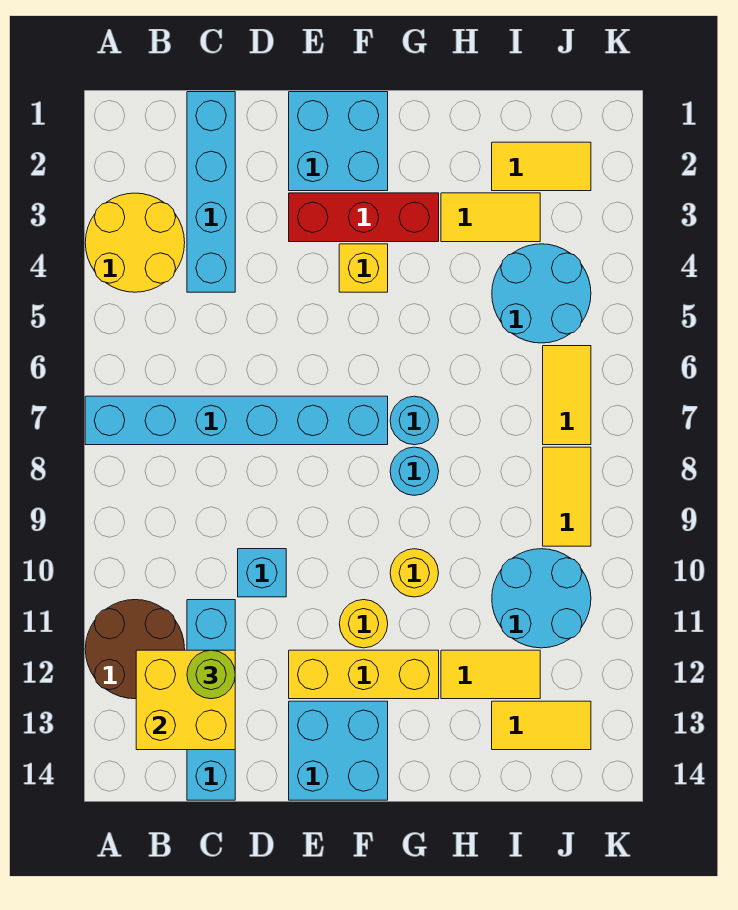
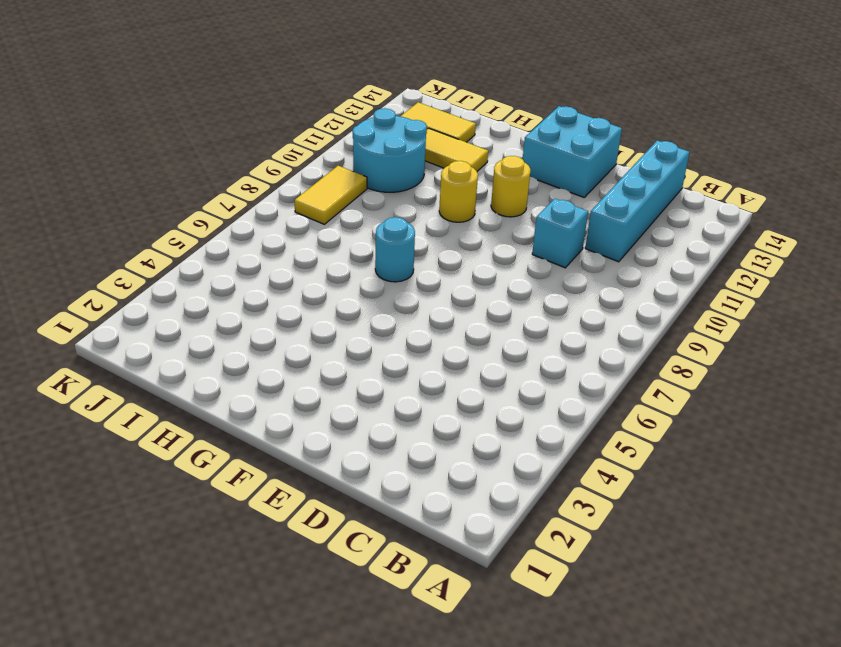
none -> yellow round brick A3:B4 level 1
none -> cyan brick A7:F7 level 1
none -> brown round brick A11:B12 level 1

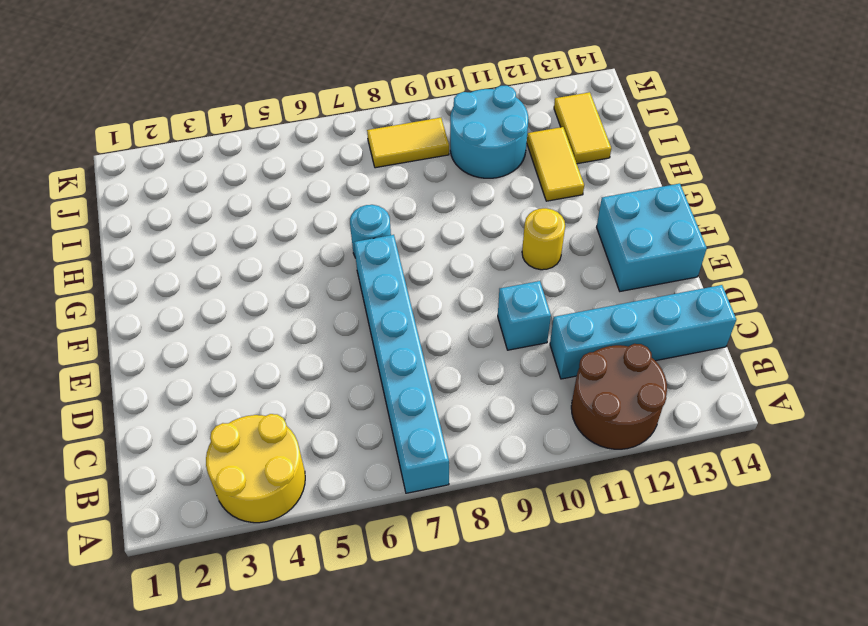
none -> cyan brick C1:C4 level 1
none -> cyan brick E1:F2 level 1
none -> red brick E3:G3 level 1

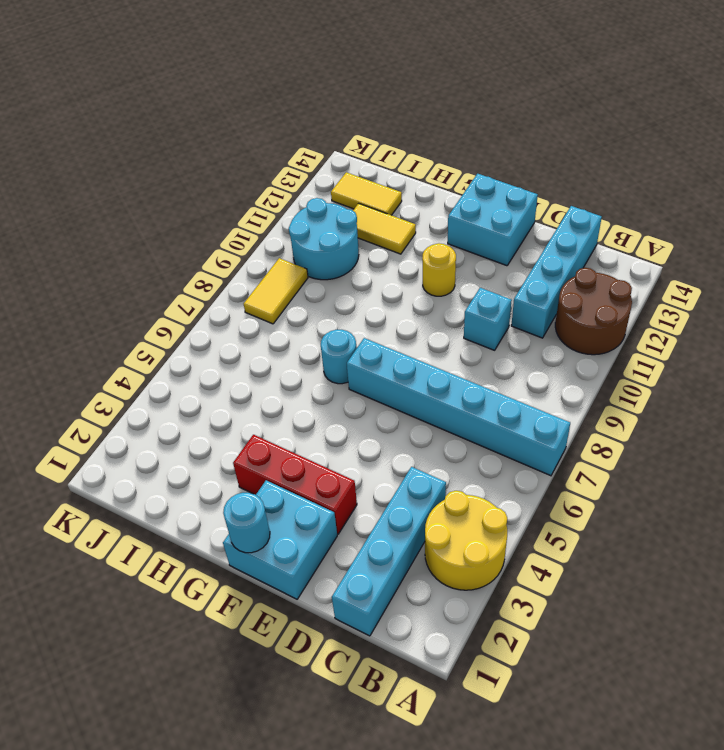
cyan round brick F1 level 2 -> cyan round brick G8 level 1
none -> yellow brick E12:G12 level 1
none -> yellow brick F4 level 1
none -> yellow round brick G10 level 1

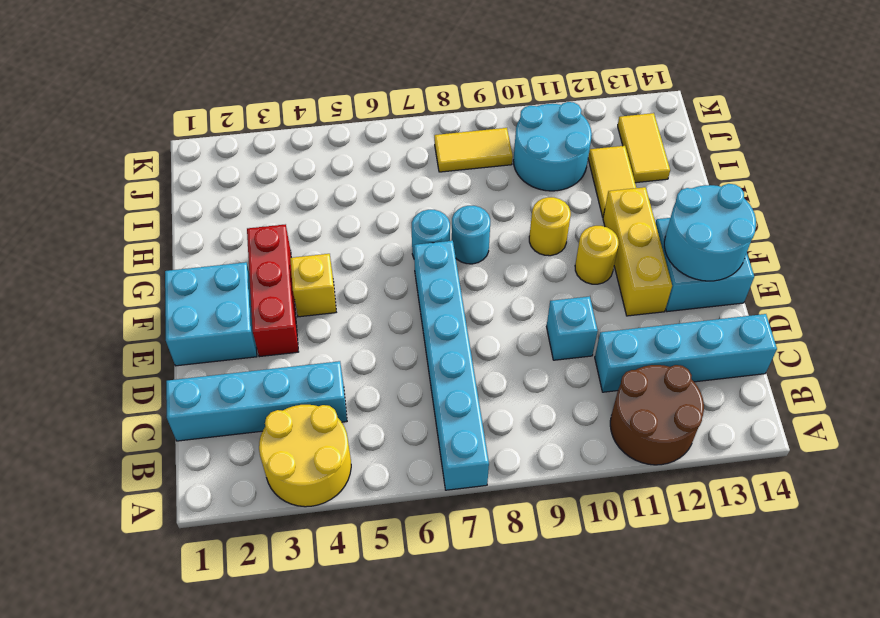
cyan round brick E13:F14 level 2 -> cyan round brick I4:J5 level 1
none -> yellow tile H3:I3 level 1
none -> yellow tile I2:J2 level 1
none -> yellow tile J6:J7 level 1

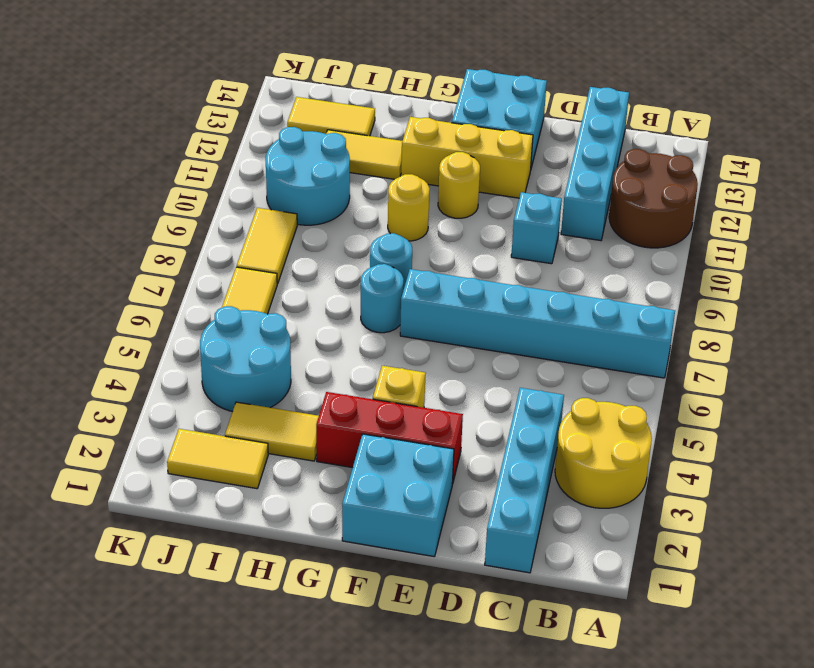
none -> yellow brick B12:C13 level 2
none -> lime round brick C12 level 3

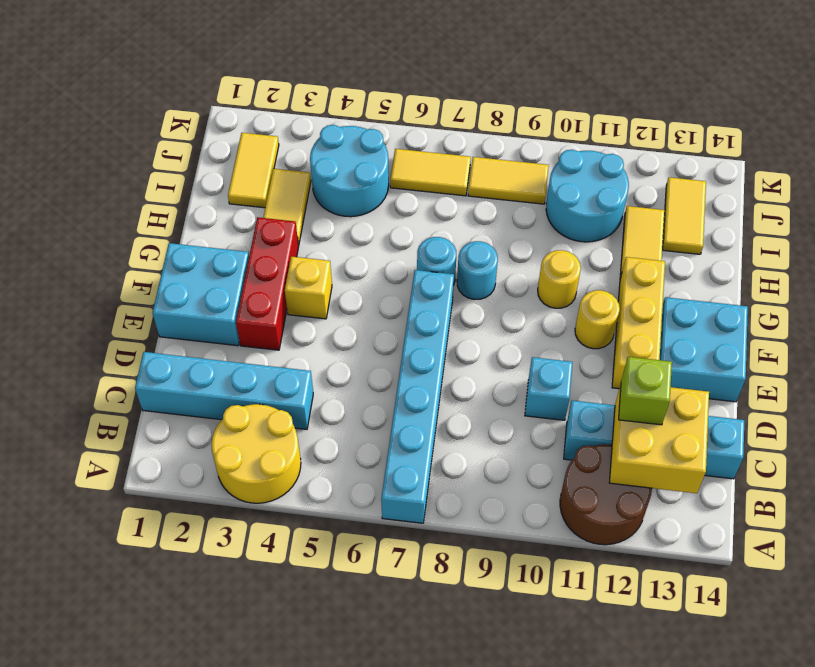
lime brick C12 level 3 -> lime round brick C12 level 3

